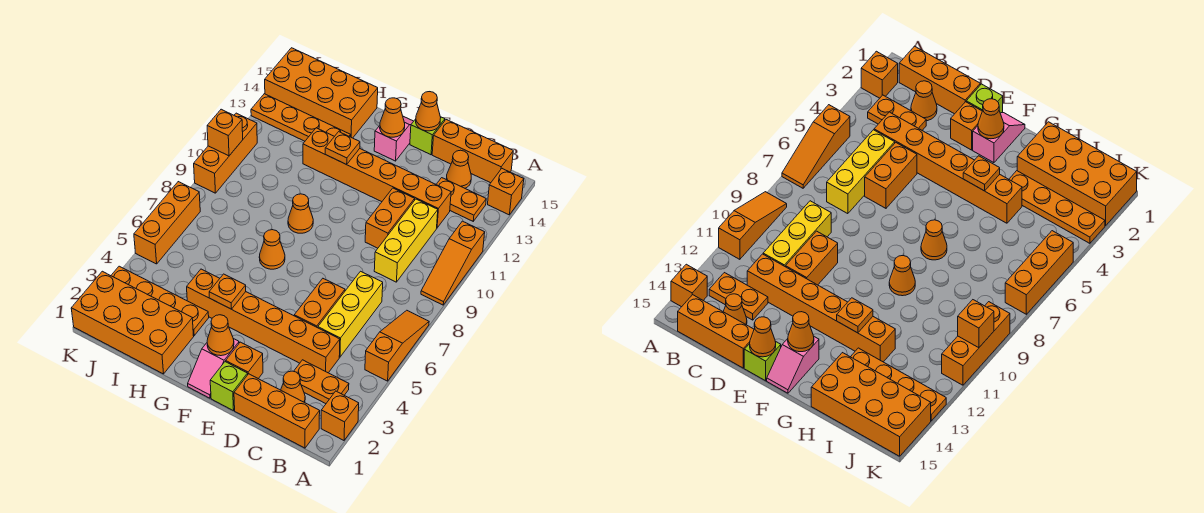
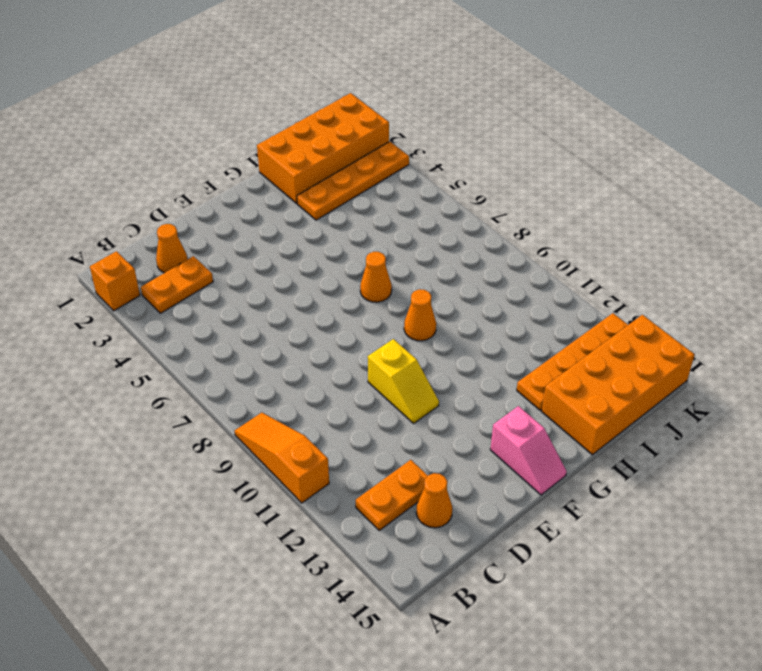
yellow slope E10:E11 level 1 top 10 -> none
none -> orange slope A5:A7 level 1 top 5
none -> orange brick A14 level 1
none -> orange brick B1:D1 level 1
none -> orange brick B15:D15 level 1

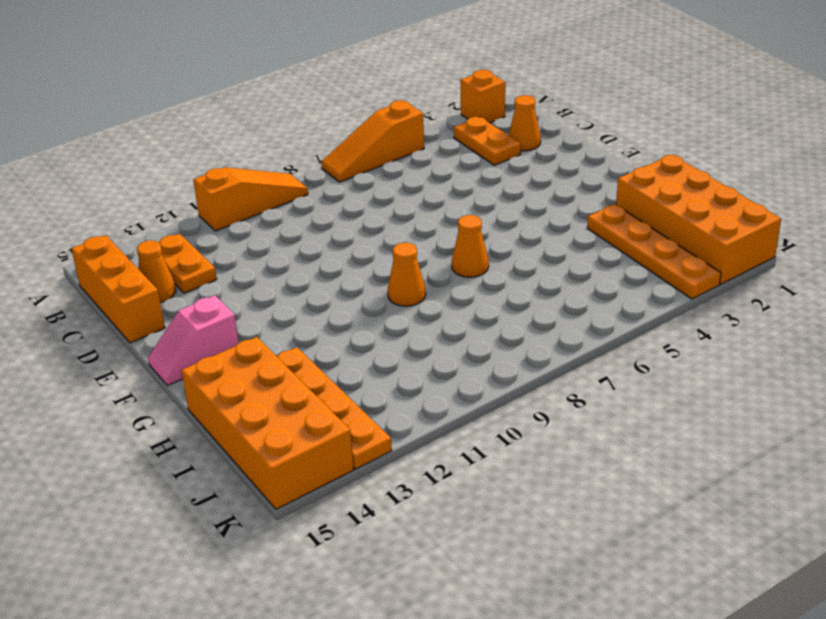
none -> orange brick A14 level 1
none -> orange brick B1:D1 level 1
none -> orange brick C4:H4 level 1
none -> yellow brick C5:C7 level 1

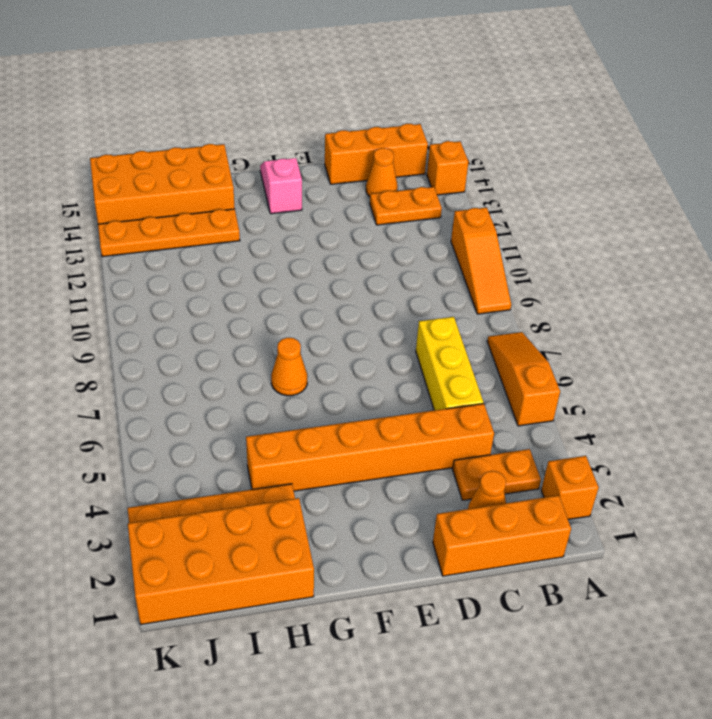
none -> yellow brick C9:C11 level 1
none -> orange brick C12:H12 level 1
none -> orange brick D5:D6 level 1
none -> orange brick D10:D11 level 1

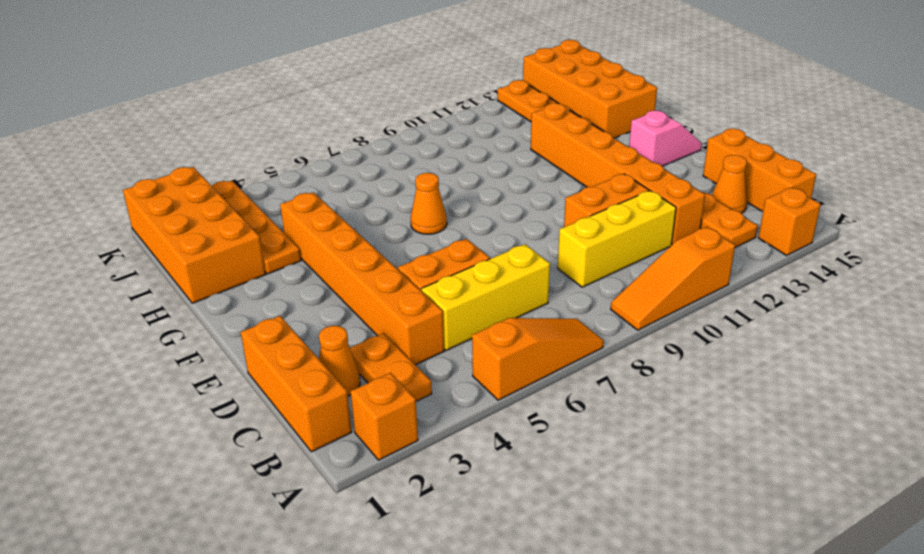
none -> lime brick E1 level 1
none -> orange brick E2 level 1
none -> lime brick E15 level 1
none -> pink slope F1:F2 level 1 top 2

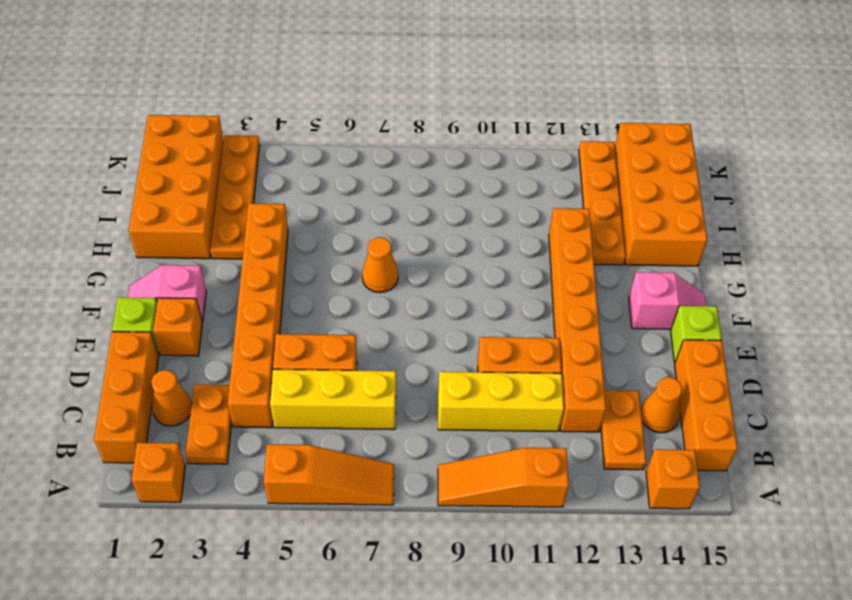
none -> orange cone G9 level 1
none -> orange brick K5:K7 level 1
none -> orange brick K9:K11 level 1
none -> orange cone E15 level 2

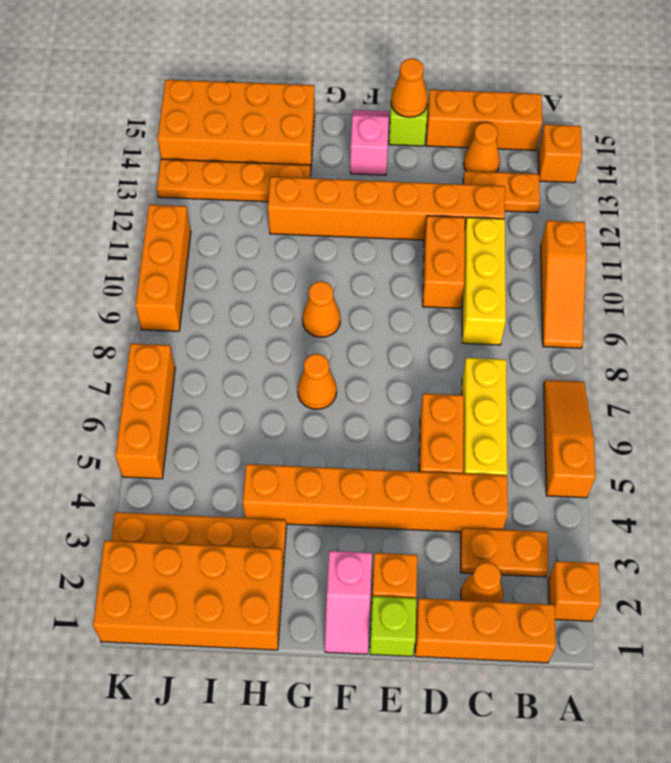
none -> orange cone F2 level 2
none -> orange cone F14 level 2
none -> orange plate G4 level 2
none -> orange plate G12 level 2

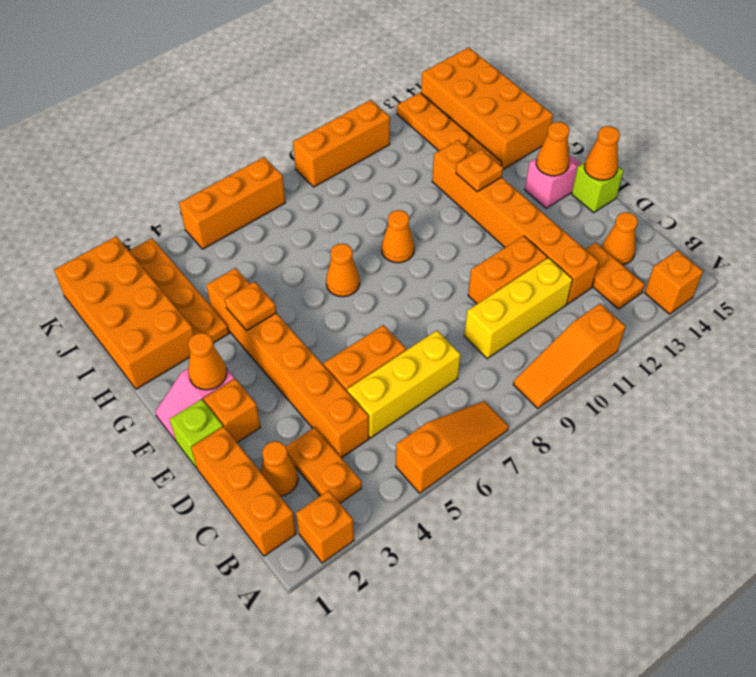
none -> orange brick B15:D15 level 1
none -> orange brick K10 level 2

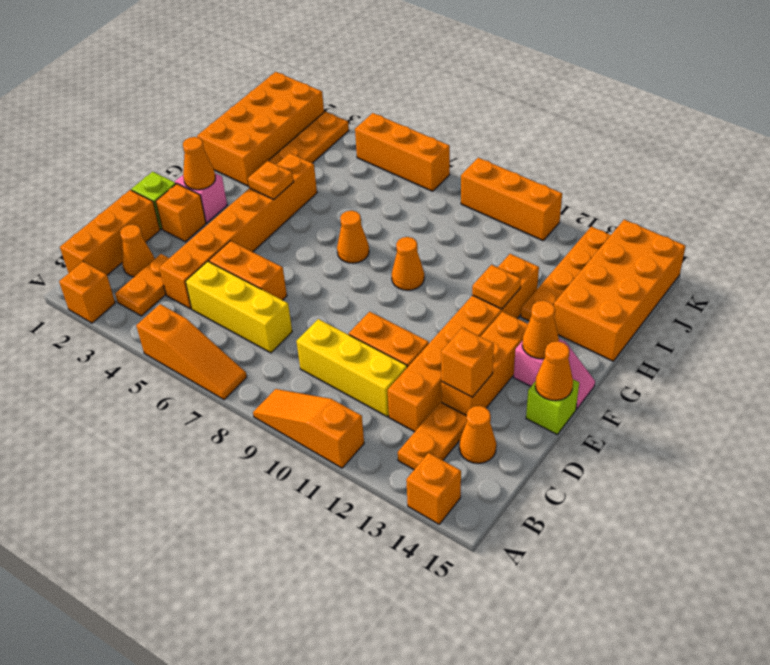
orange brick D13:F13 level 1 -> orange brick B15:D15 level 1
orange brick D13 level 2 -> orange brick K10 level 2

